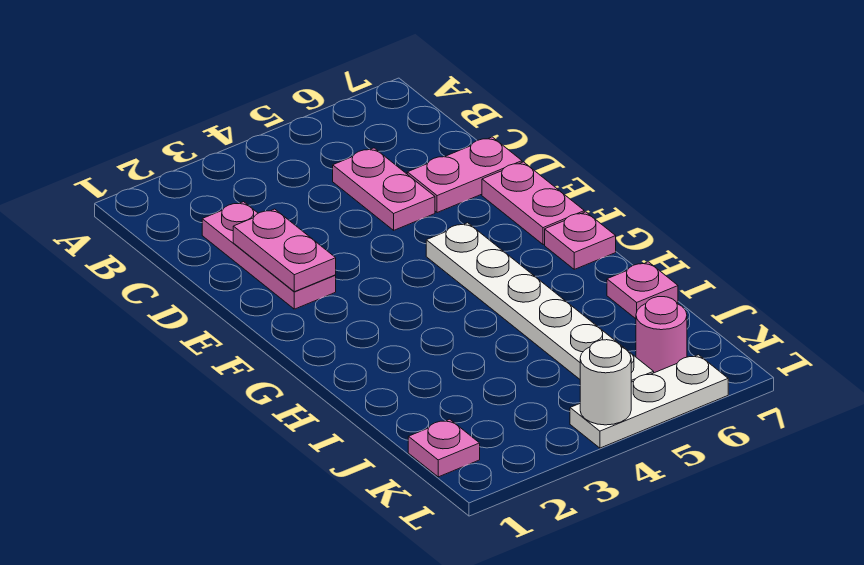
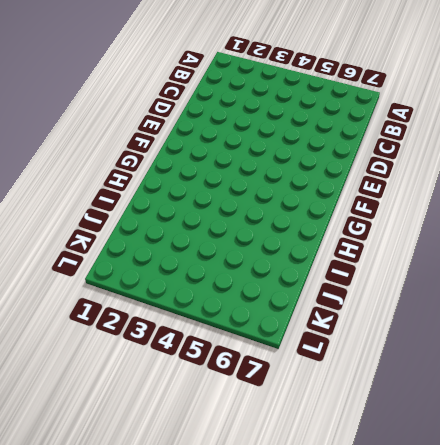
none -> pink plate C2:E2 level 1
none -> pink plate C5:D5 level 1
none -> pink plate D6:D7 level 1

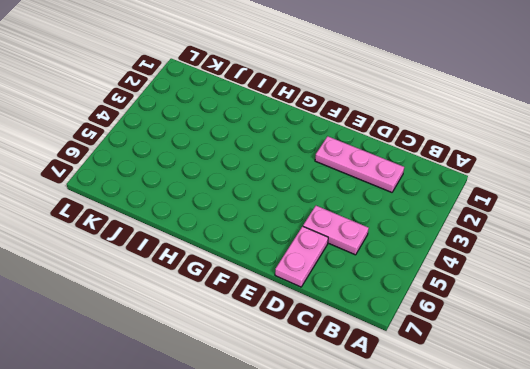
none -> pink plate E7:F7 level 1
none -> white plate F5:K5 level 1
none -> pink plate G7 level 1

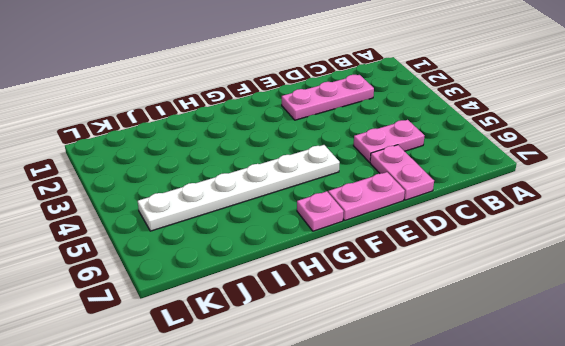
none -> pink plate I7 level 1
none -> pink plate K1 level 1
none -> pink round brick K6 level 1

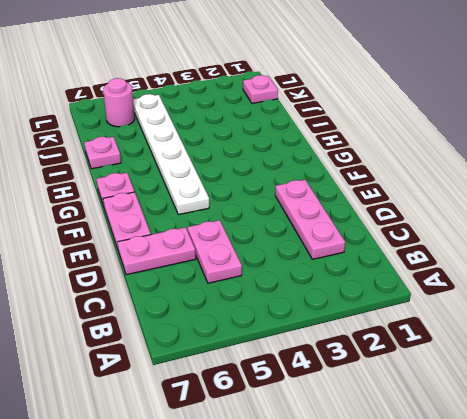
none -> white plate L4:L6 level 1
none -> pink plate D2:E2 level 2
none -> white round brick L4 level 2

